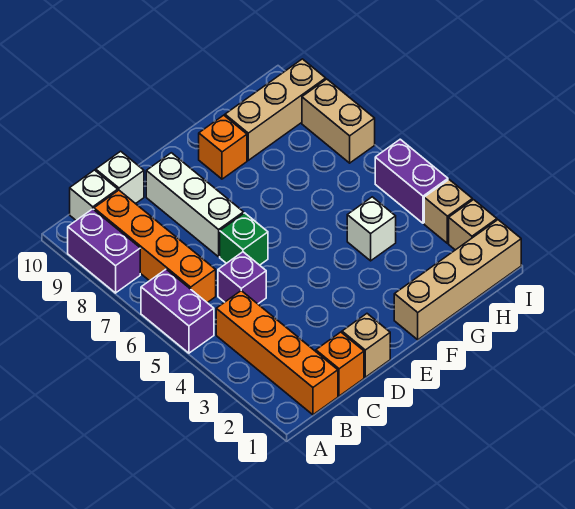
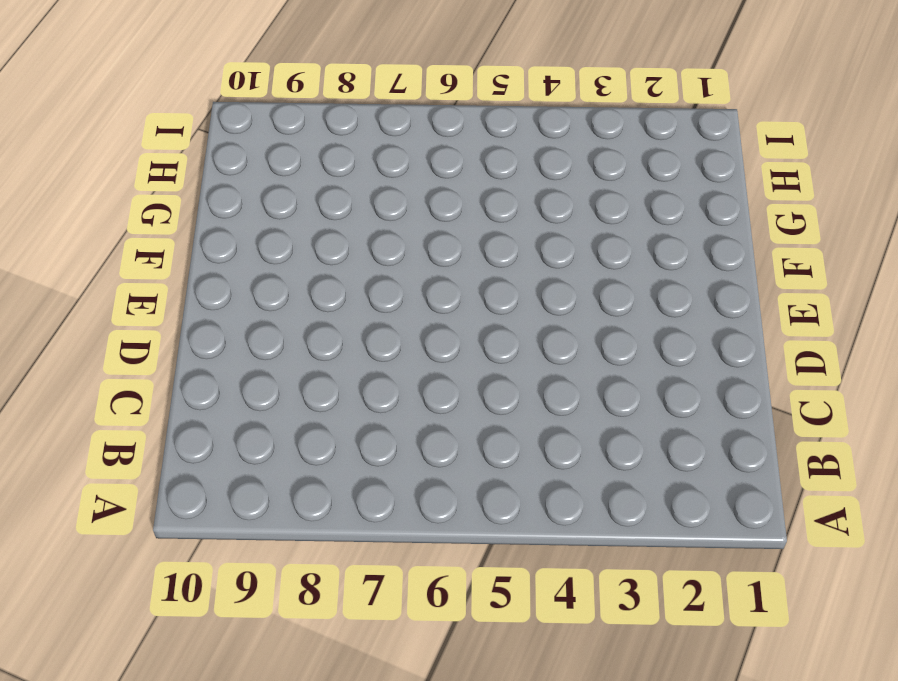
none -> purple brick A5:A6 level 1
none -> purple brick A8:A9 level 1
none -> orange brick B1:B4 level 1

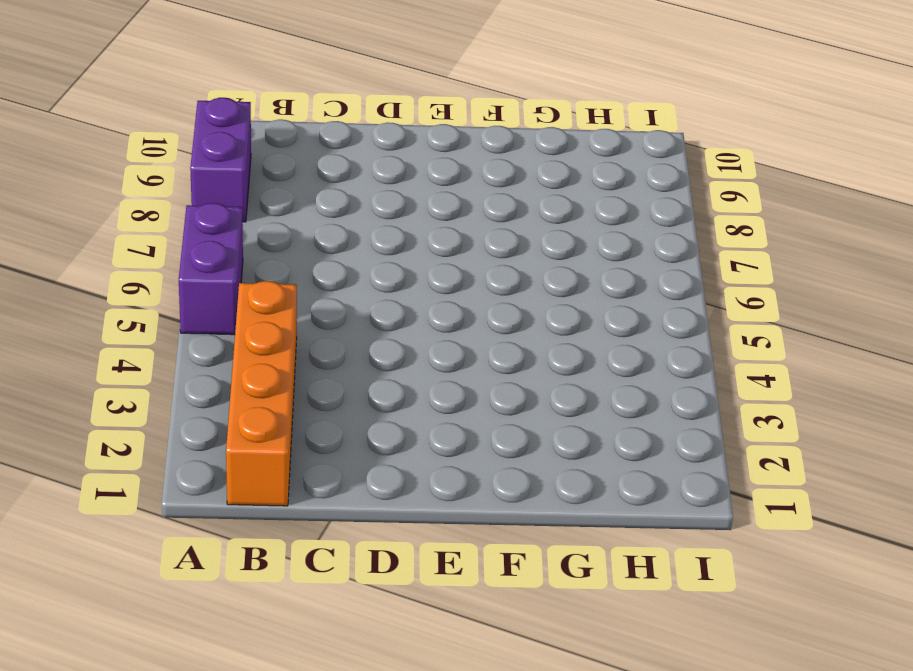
none -> orange brick B6:B9 level 1
none -> white brick B10 level 1
none -> orange brick C1 level 1

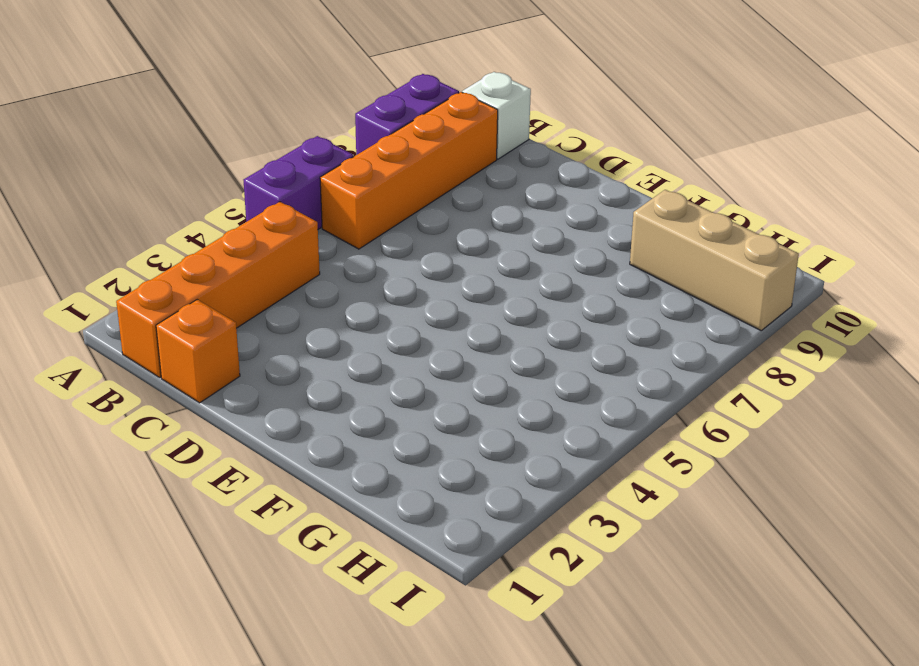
none -> purple brick C5 level 1
none -> white brick C10 level 1
none -> tan brick D1 level 1

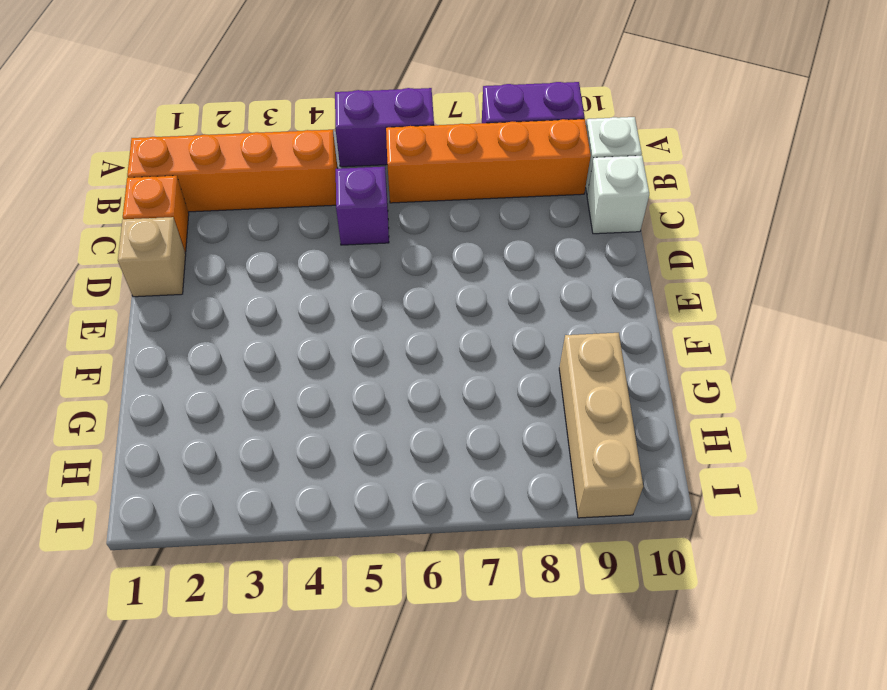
none -> green brick D6 level 1
none -> white brick D7:D9 level 1
none -> tan brick F1:I1 level 1

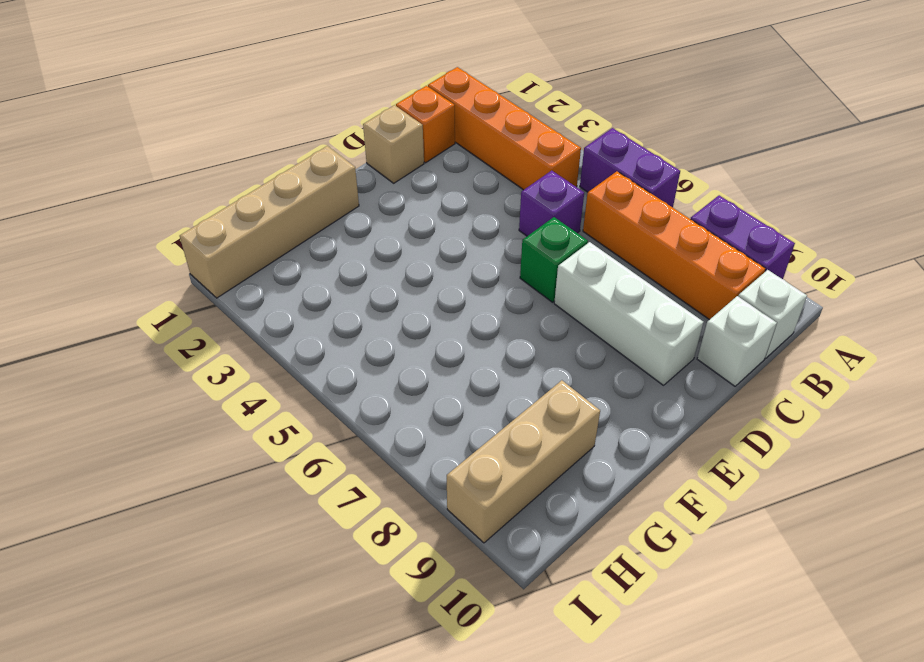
none -> orange brick F9 level 1
none -> white brick G4 level 1
none -> tan brick I2 level 1

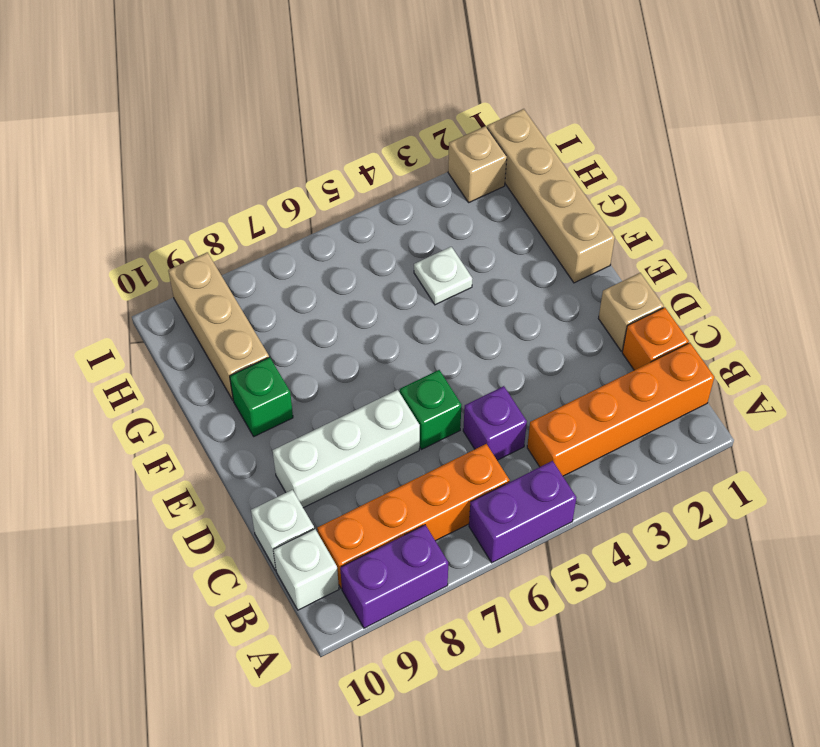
green brick F9 level 1 -> orange brick F9 level 1
white plate G4 level 1 -> white brick G4 level 1
none -> tan brick I3 level 1
none -> purple brick I4:I5 level 1
none -> tan brick I7:I8 level 1

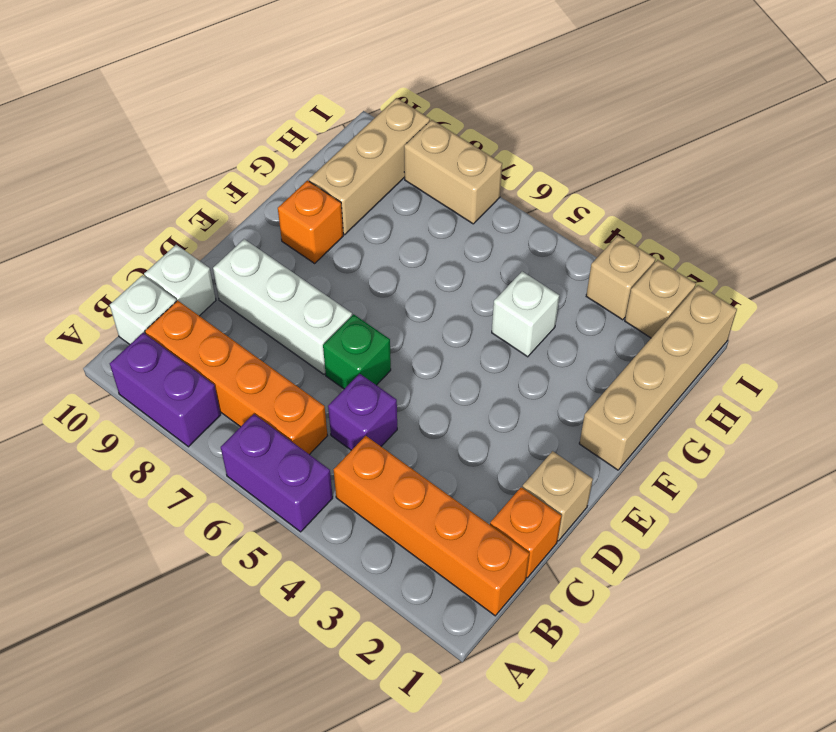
none -> purple brick I4:I5 level 1

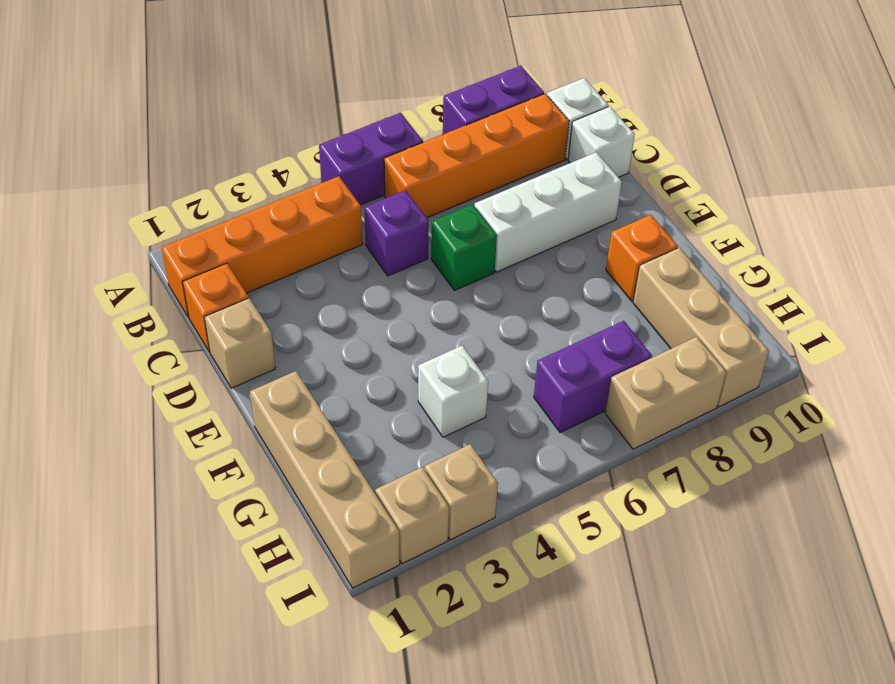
purple brick H6:H7 level 1 -> purple brick I4:I5 level 1

